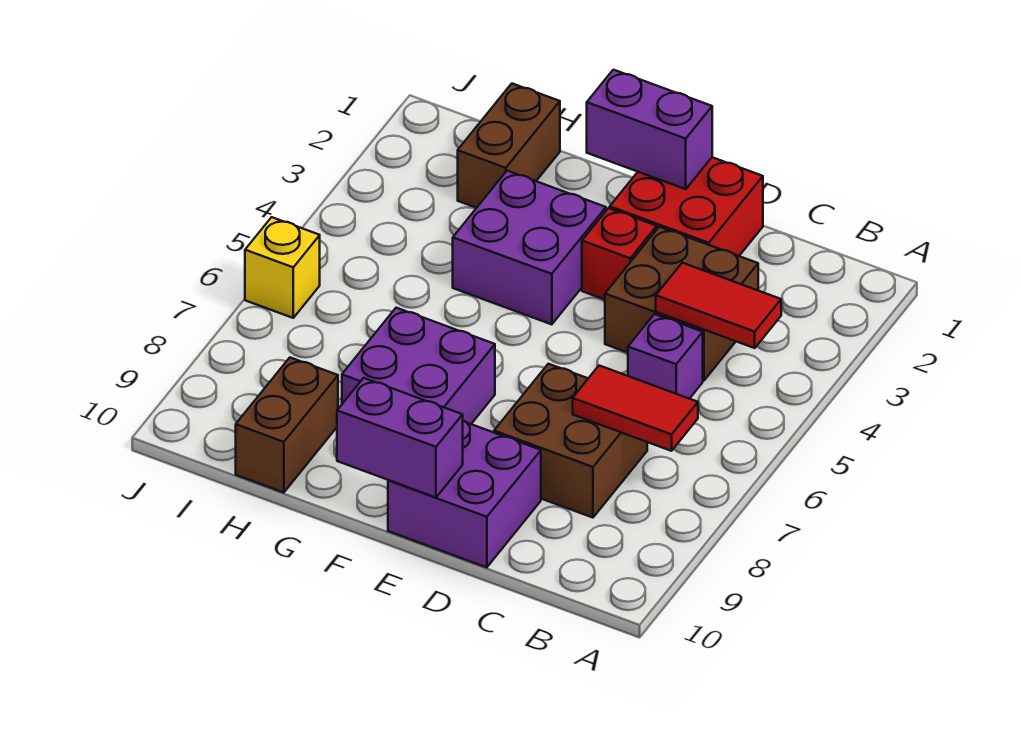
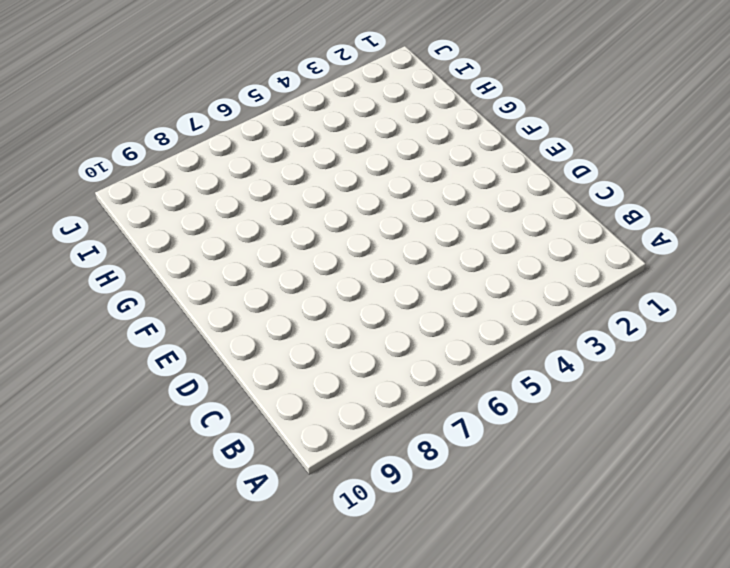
none -> brown brick C3:D4 level 1
none -> purple brick C5 level 1
none -> brown brick C7:D8 level 1

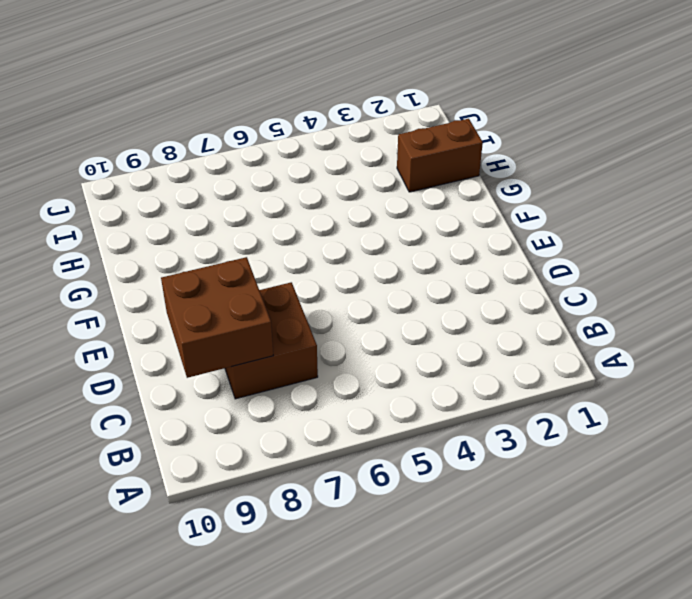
brown brick C8:D9 level 2 -> brown brick C3:D4 level 1
none -> purple brick C5 level 1
none -> red brick D1:E2 level 1
none -> purple brick D9:E10 level 1

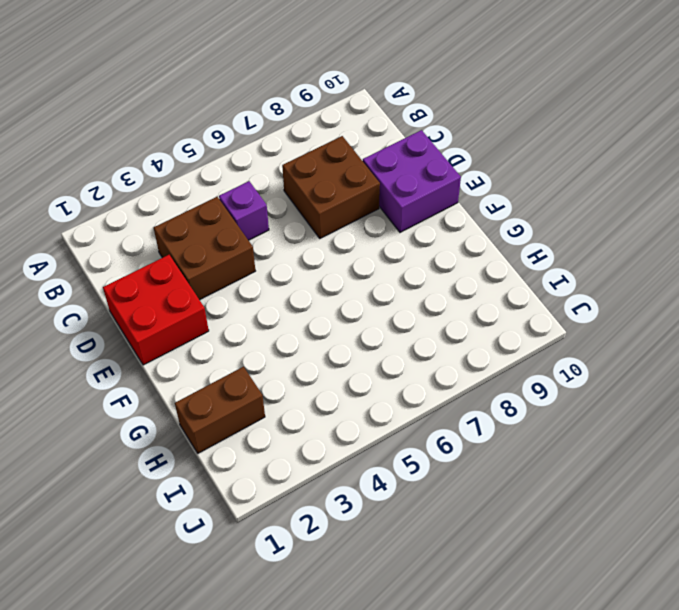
none -> red brick E3 level 1
none -> purple brick F3:G4 level 1
none -> purple brick F7:G8 level 1

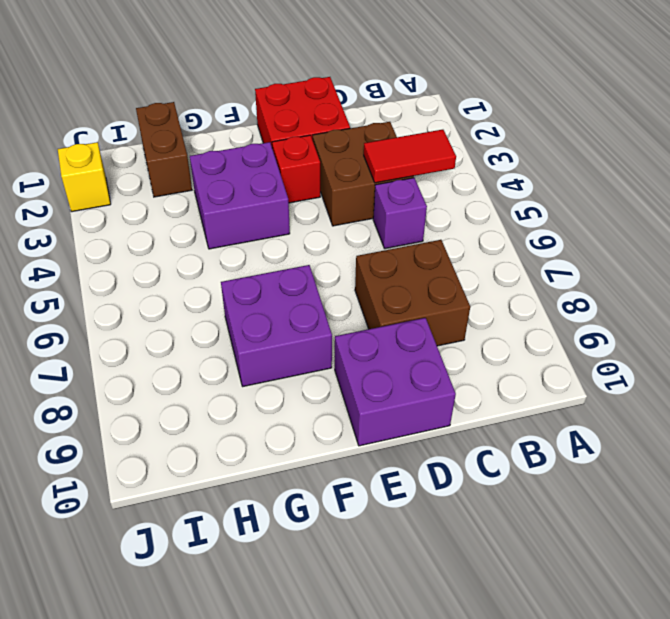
yellow brick J2 level 1 -> yellow brick J6 level 1
none -> brown brick H9:H10 level 1
none -> red tile B7:C7 level 2
none -> purple brick E1:F1 level 2

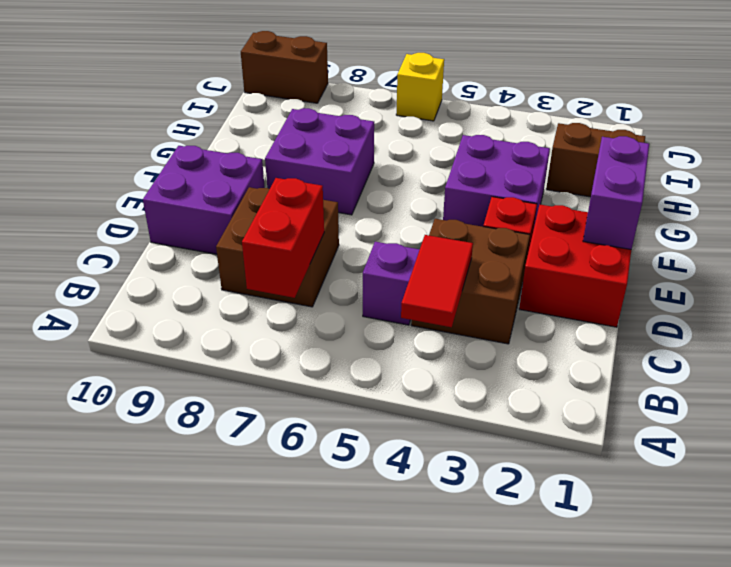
red brick B7:C7 level 2 -> red tile B7:C7 level 2
brown brick J9:J10 level 1 -> brown brick H9:H10 level 1
none -> purple brick E10:F10 level 2

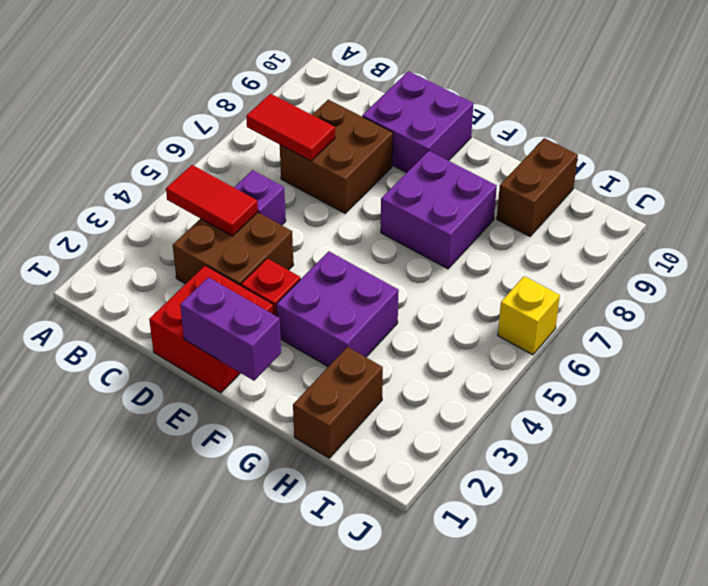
none -> purple brick E10:F10 level 2

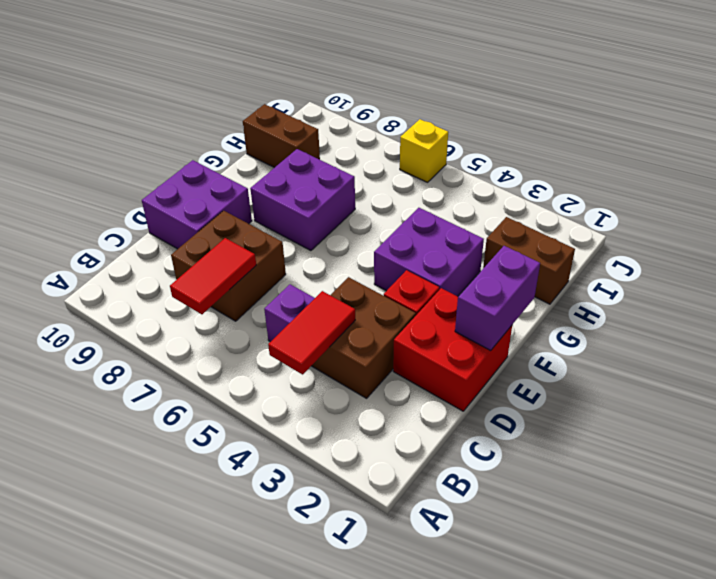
none -> purple brick E10:F10 level 2

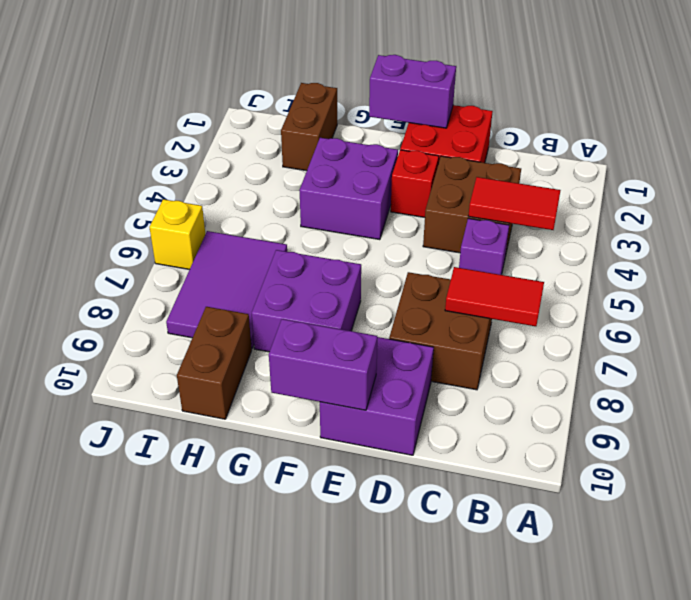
purple tile H6:I8 level 1 -> none

